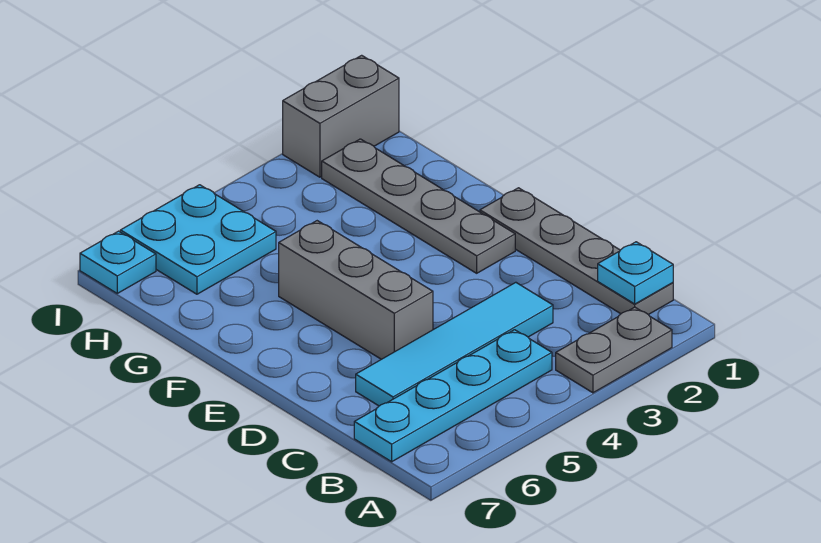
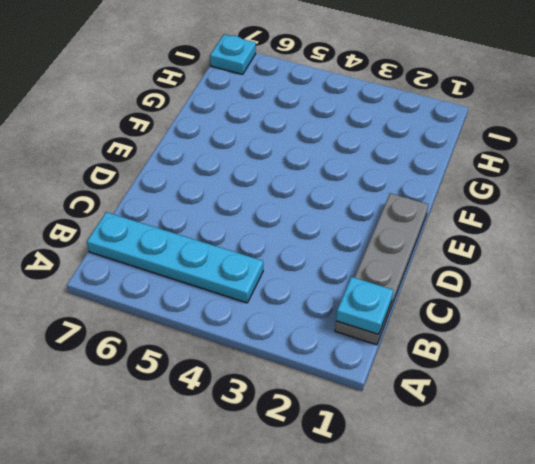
none -> grey plate A2:A3 level 1
none -> cyan tile C3:C6 level 1

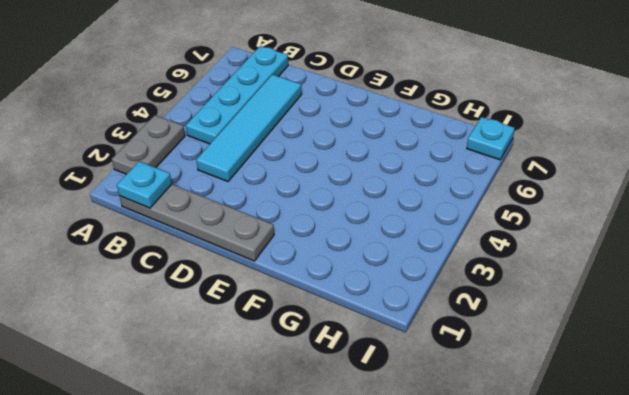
none -> grey brick D5:F5 level 1
none -> grey plate E2:H2 level 1

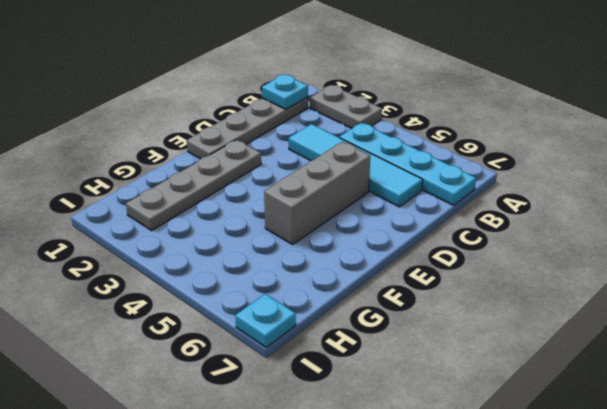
none -> cyan plate H5:I6 level 1
none -> grey brick I1:I2 level 1

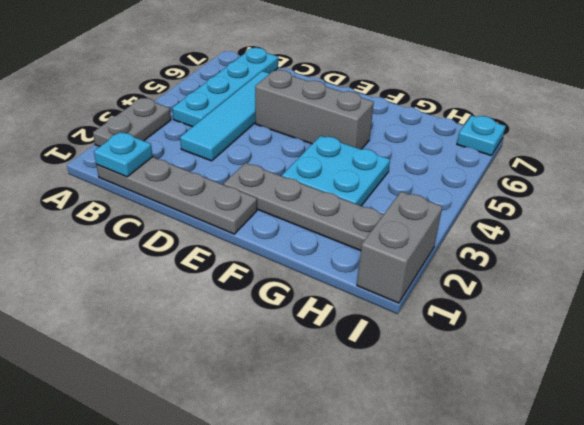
cyan plate F3:G4 level 1 -> cyan plate H5:I6 level 1

